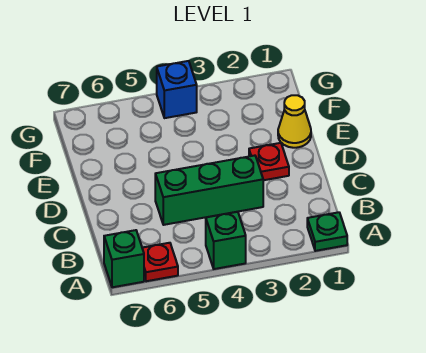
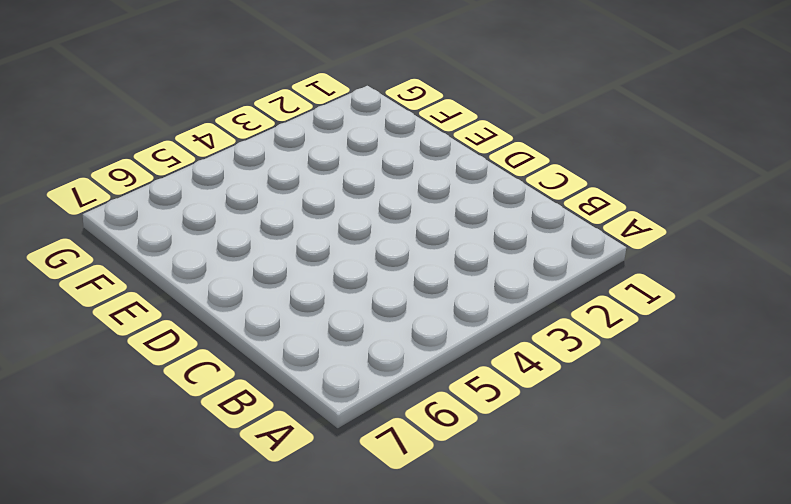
none -> green plate A1 level 1
none -> green brick A4 level 1

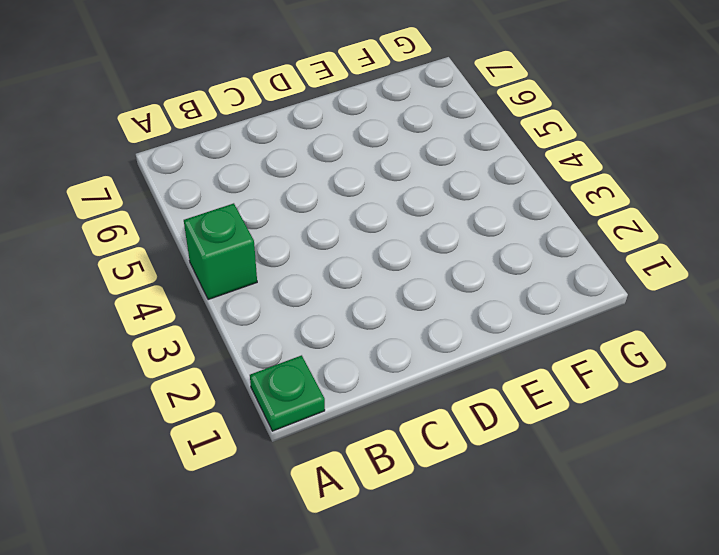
none -> red plate A6 level 1
none -> green brick A7 level 1

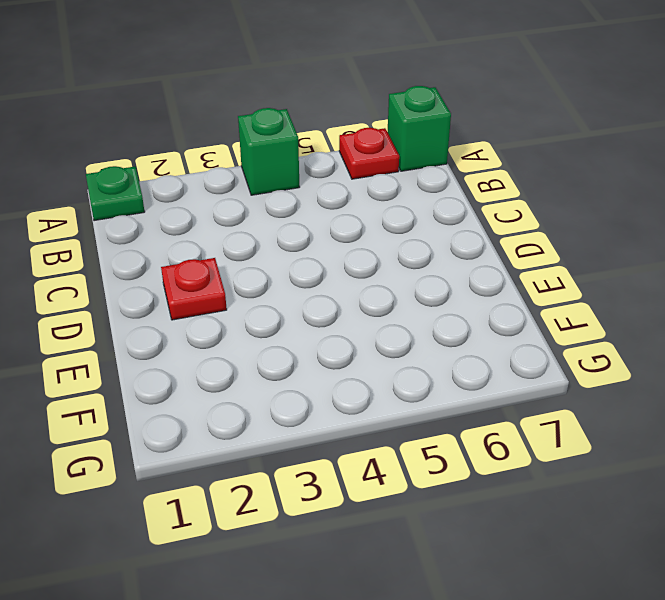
none -> green brick C3:C5 level 1
none -> yellow cone E1 level 1

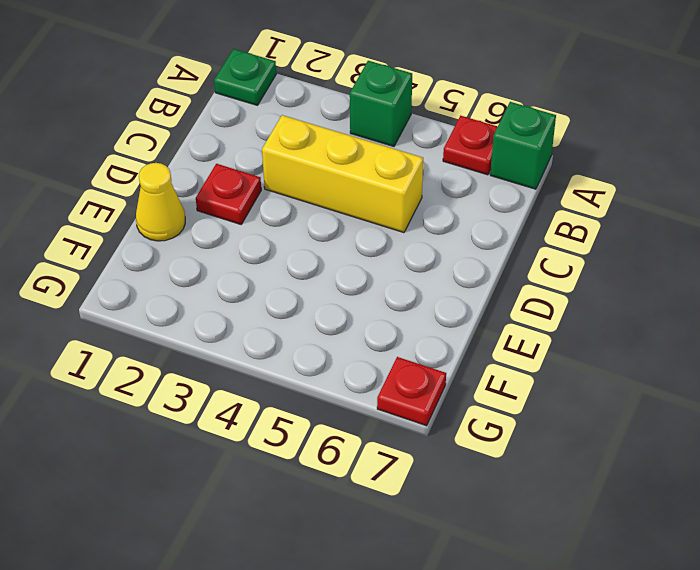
yellow brick C3:C5 level 1 -> green brick C3:C5 level 1
red plate G7 level 1 -> none
none -> blue brick G4 level 1

